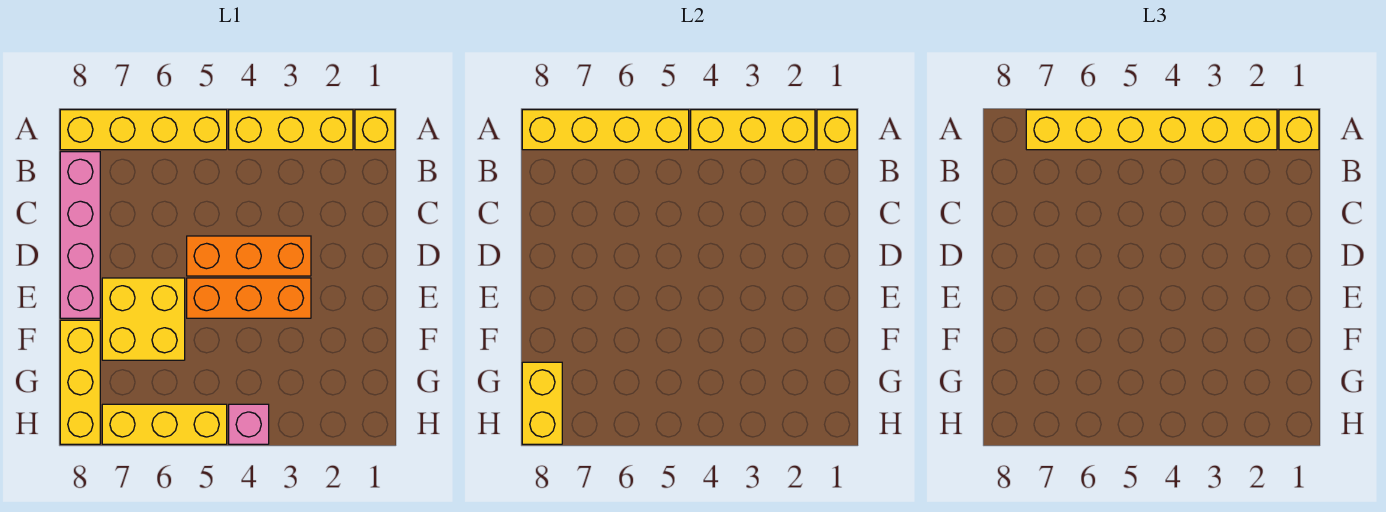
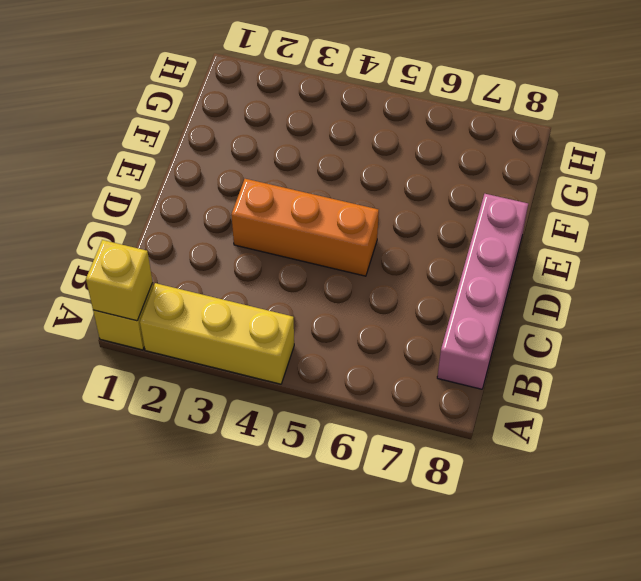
none -> yellow brick A5:A8 level 1
none -> orange brick E3:E5 level 1
none -> yellow brick E6:F7 level 1

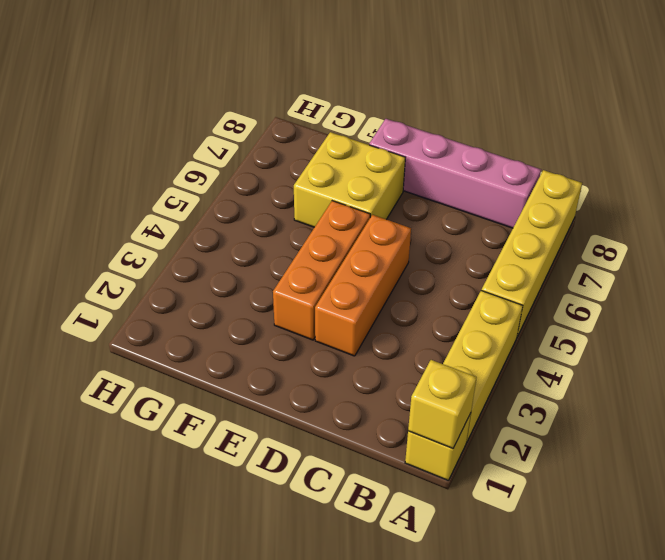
none -> yellow brick F8:H8 level 1
none -> pink brick H4 level 1
none -> yellow brick H5:H7 level 1

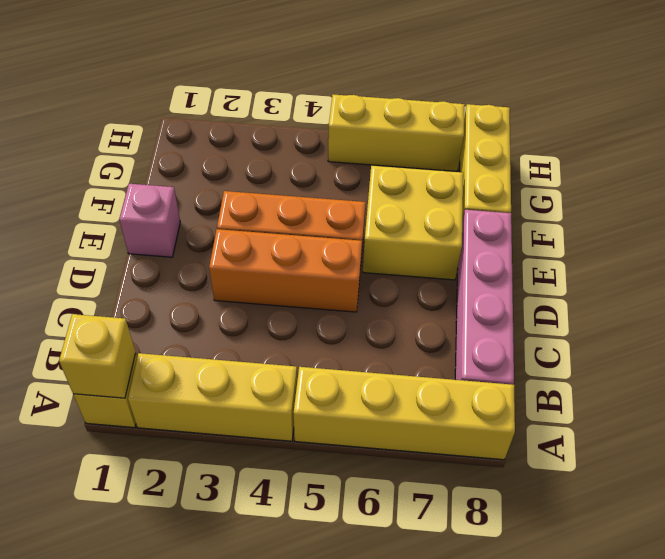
pink brick E1 level 1 -> pink brick H4 level 1
none -> yellow brick A2:A4 level 2
none -> yellow brick A5:A8 level 2
none -> yellow brick G8:H8 level 2

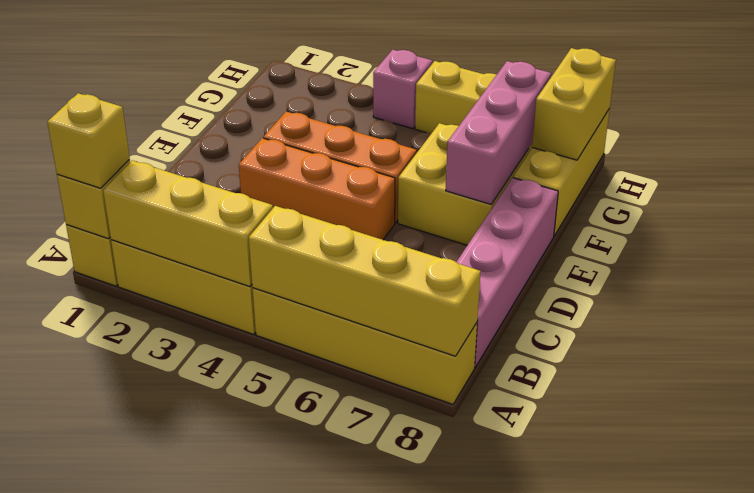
pink brick E7:G7 level 2 -> none
none -> yellow brick A2:A7 level 3

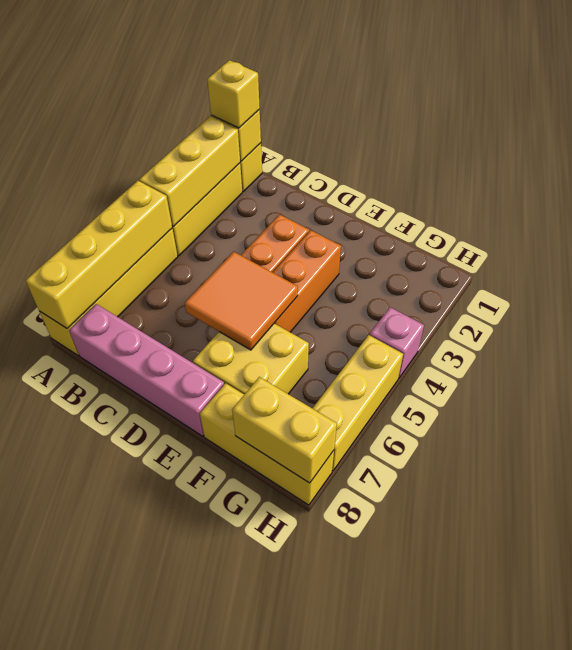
orange tile D5:E6 level 2 -> none
none -> yellow brick A2:A7 level 3

